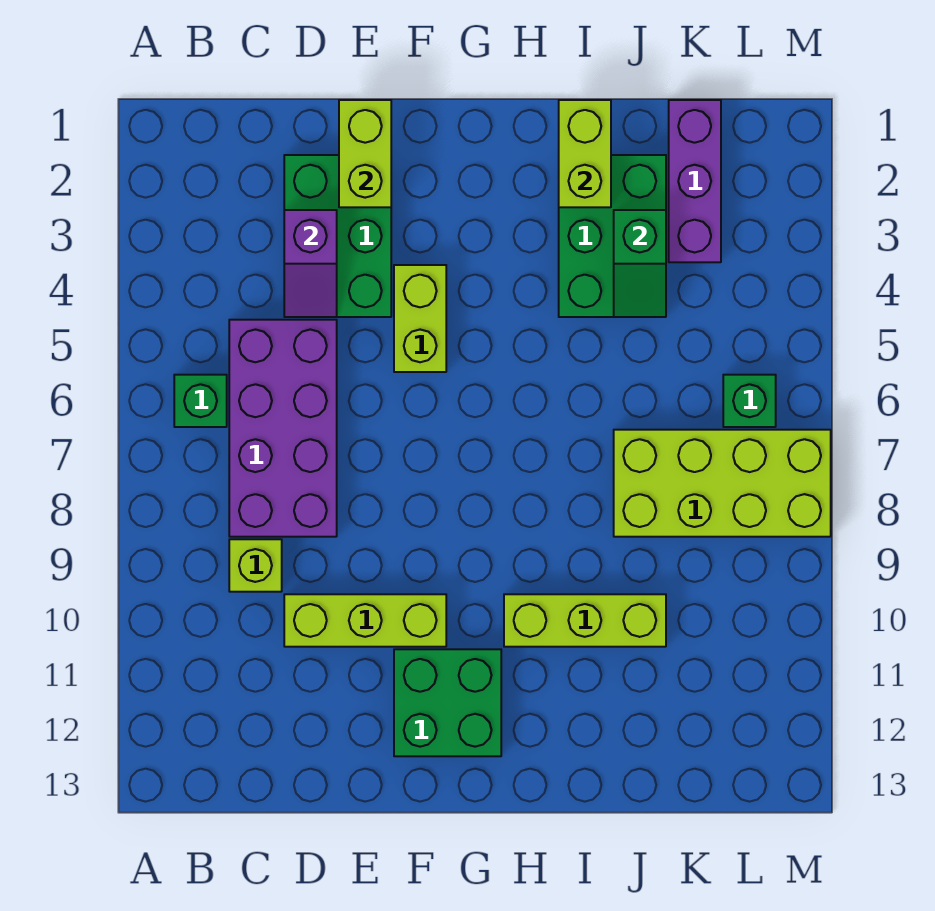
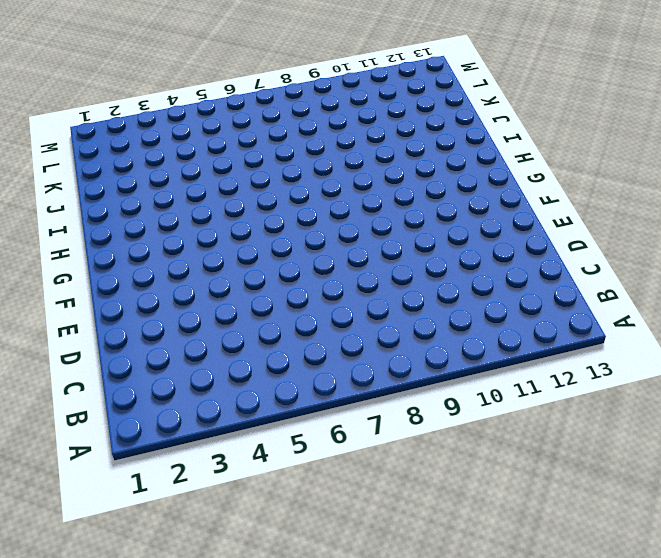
none -> green brick B6 level 1
none -> purple brick C5:D8 level 1
none -> lime brick C9 level 1

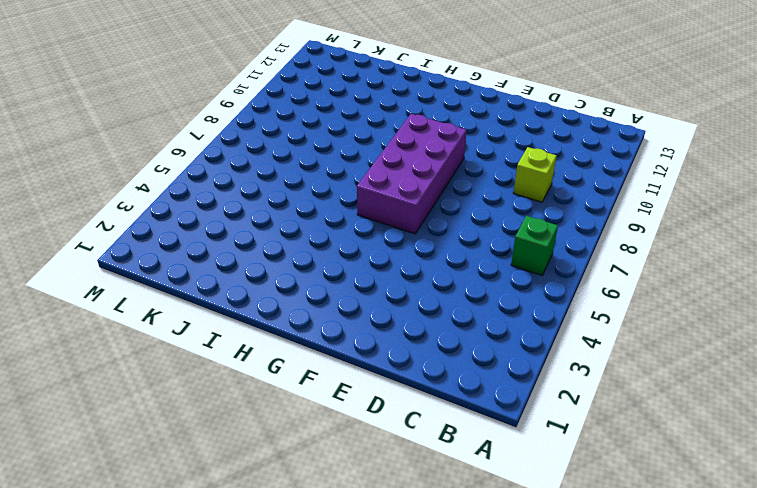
purple brick F6:G9 level 1 -> purple brick C5:D8 level 1
none -> green brick D2:E4 level 1
none -> lime brick D10:F10 level 1
none -> lime brick F4:F5 level 1

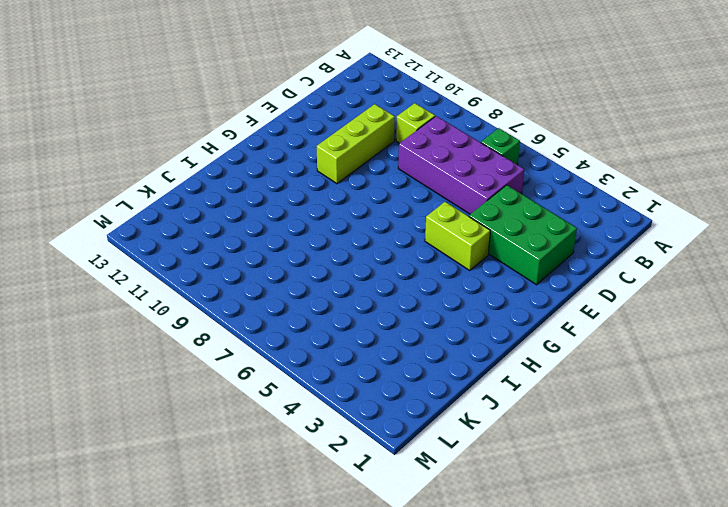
none -> green brick F11:G12 level 1
none -> lime brick H10:J10 level 1
none -> green brick I2:J4 level 1

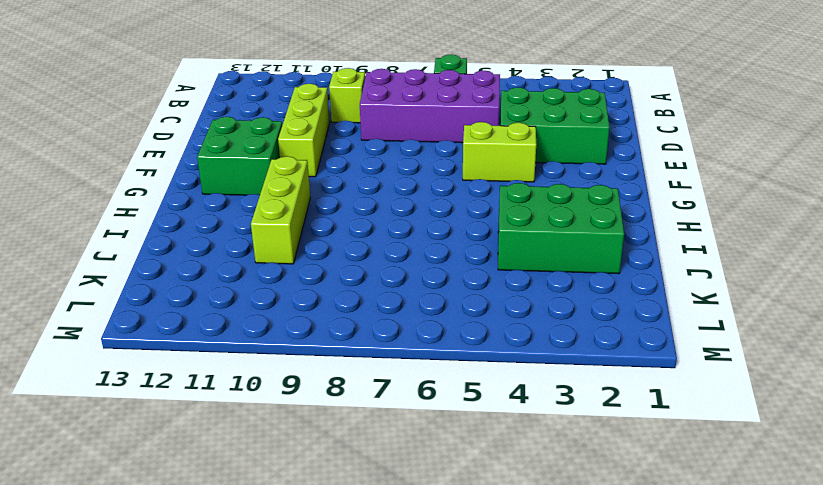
none -> lime brick J7:M8 level 1
none -> purple brick K1:K3 level 1
none -> green brick L6 level 1

